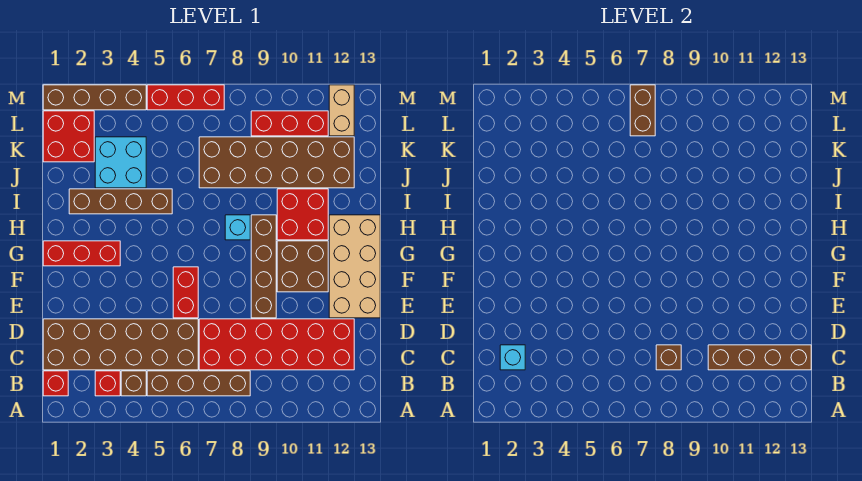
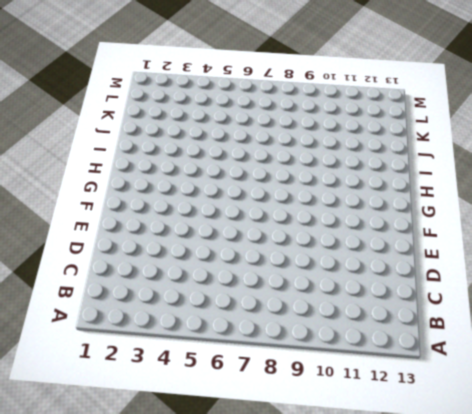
none -> red brick B1 level 1
none -> red brick B3 level 1
none -> brown brick B4 level 1

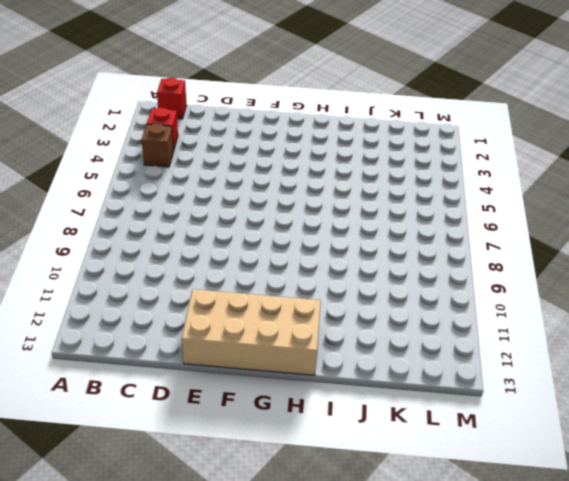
none -> brown brick B5:B8 level 1
none -> brown brick C1:D6 level 1
none -> red brick C7:D12 level 1

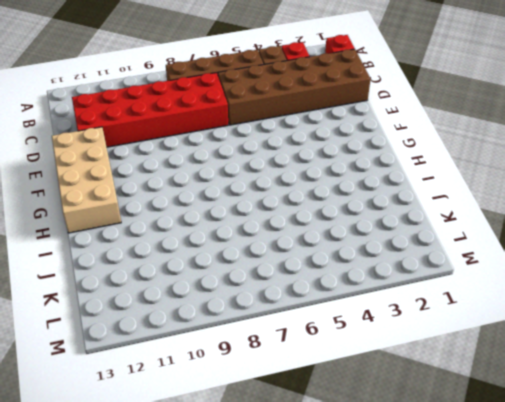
none -> red brick E6:F6 level 1
none -> brown brick E9:H9 level 1
none -> brown brick F10:G11 level 1

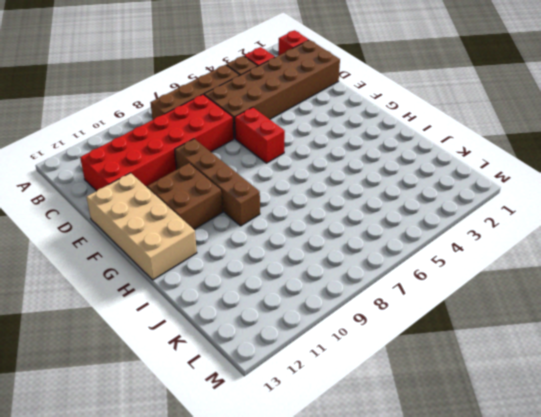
none -> red brick G1:G3 level 1
none -> cyan brick H8 level 1
none -> red brick H10:I11 level 1

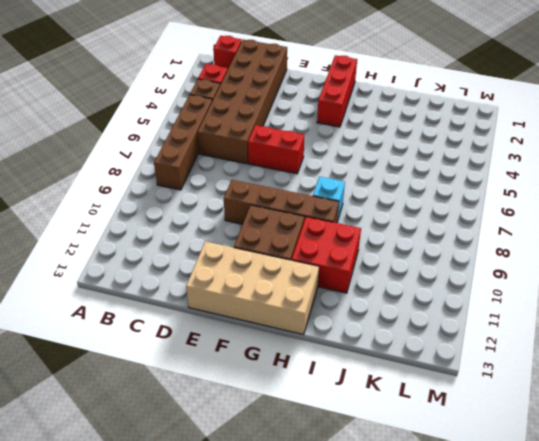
none -> red brick C7:D12 level 1
none -> brown brick I2:I5 level 1
none -> cyan brick J3:K4 level 1

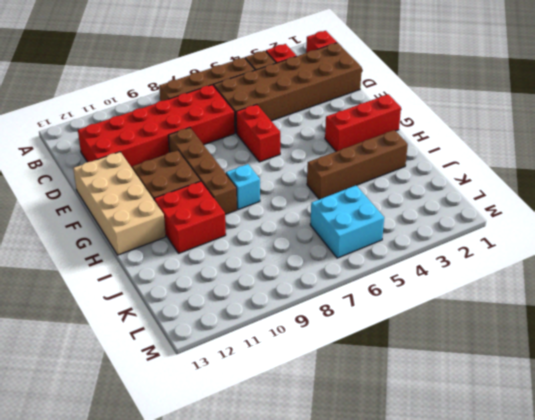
cyan brick K5:L6 level 1 -> cyan brick J3:K4 level 1
none -> brown brick J7:K12 level 1
none -> red brick K1:L2 level 1
none -> red brick L9:L11 level 1

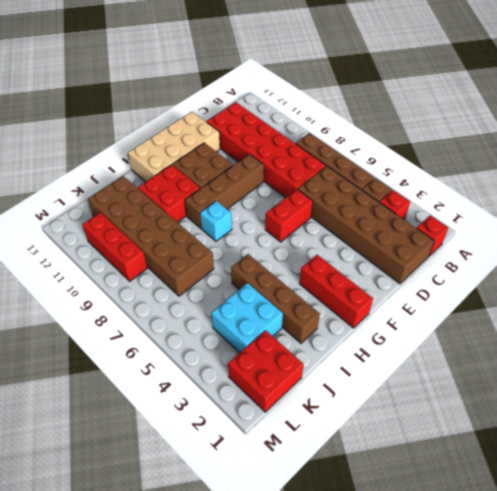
none -> tan brick L12:M12 level 1
none -> brown brick M1:M4 level 1
none -> red brick M5:M7 level 1

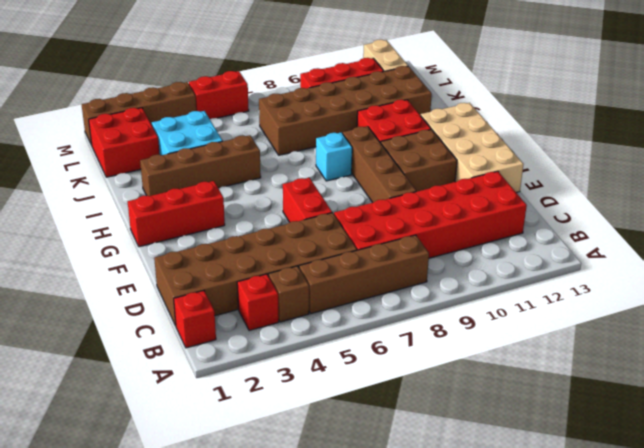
red brick M5:M6 level 1 -> red brick M5:M7 level 1
none -> cyan brick C2 level 2
none -> brown brick C8 level 2
none -> brown brick C10:C13 level 2

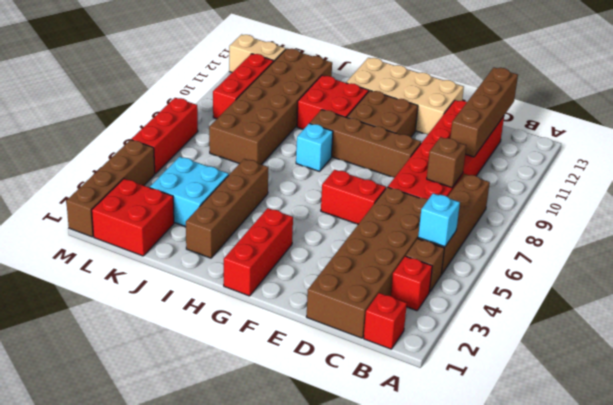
cyan brick B5 level 2 -> cyan brick C2 level 2
none -> brown brick L7:M7 level 2

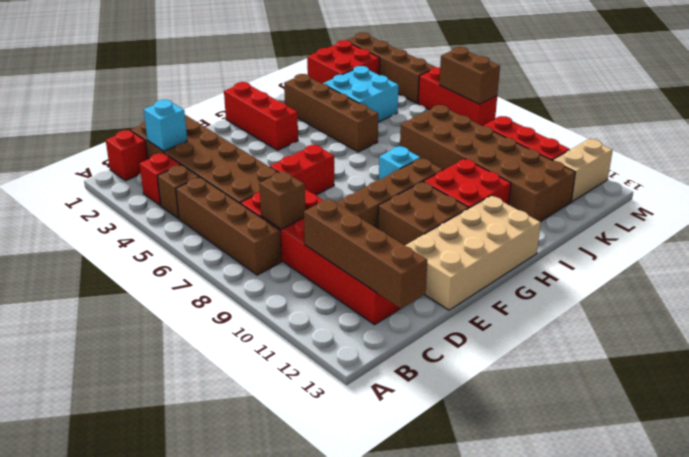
brown brick M6:M7 level 2 -> brown brick L7:M7 level 2

